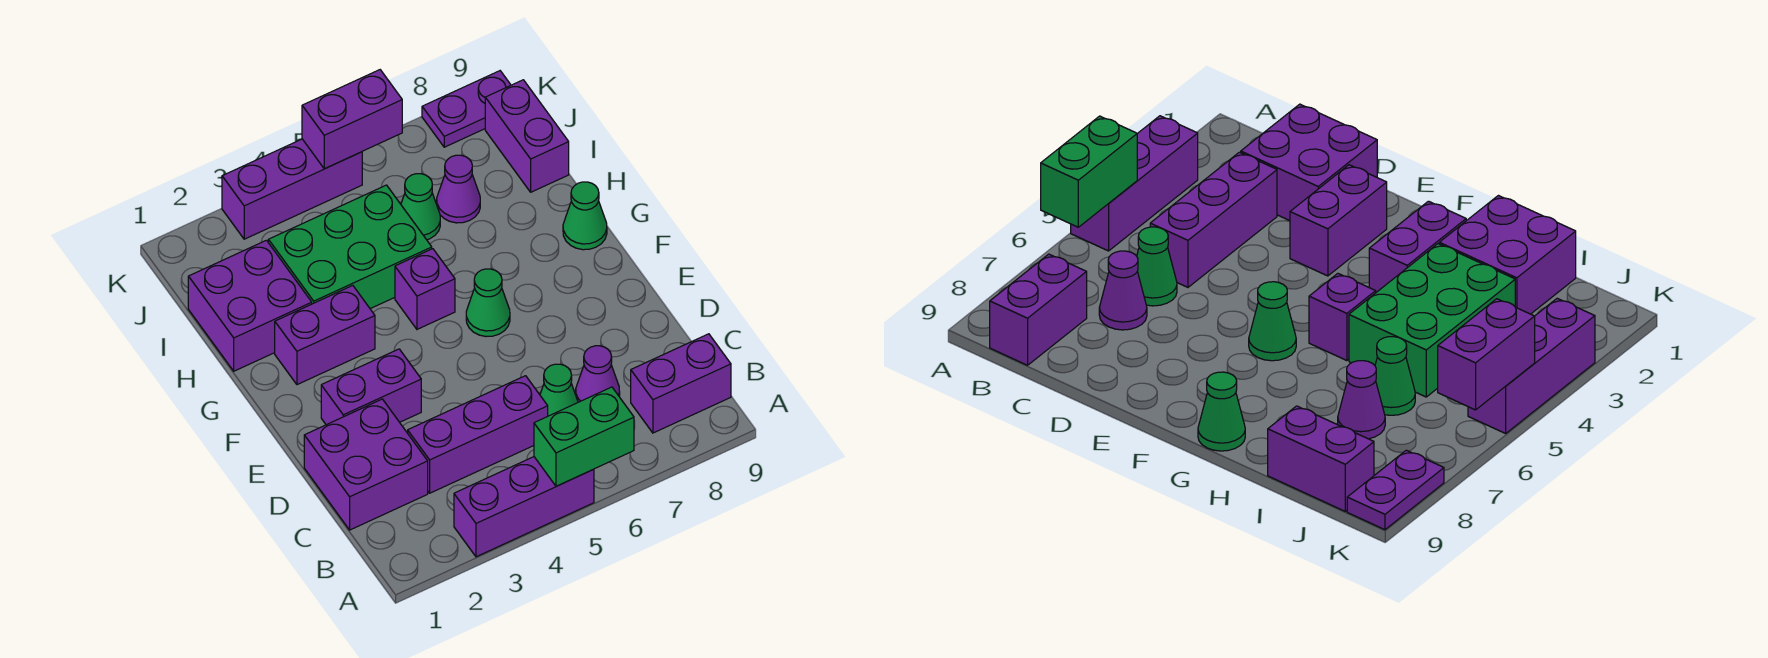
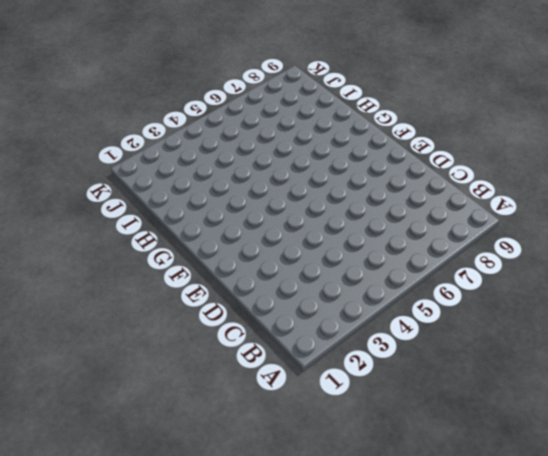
none -> purple brick A3:A5 level 1
none -> purple brick B8:B9 level 1
none -> purple brick C1:D2 level 1

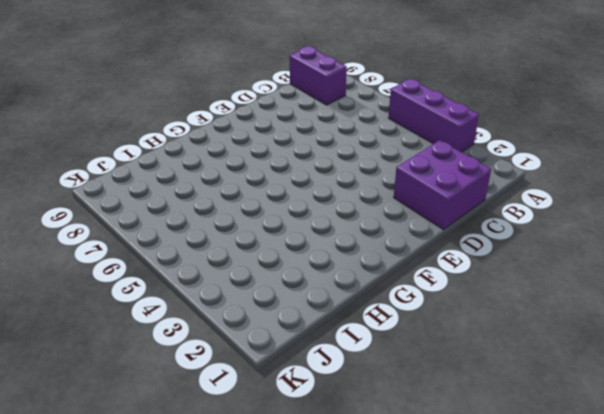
none -> purple brick C3:C5 level 1
none -> green cone C6 level 1
none -> purple cone C7 level 1

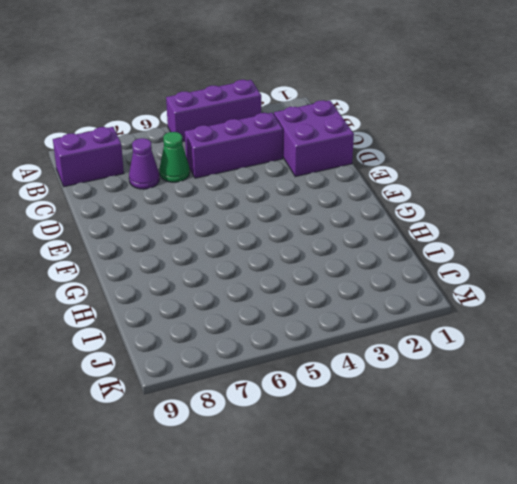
none -> purple brick E2:E3 level 1
none -> green cone F6 level 1
none -> purple brick G2:G3 level 1

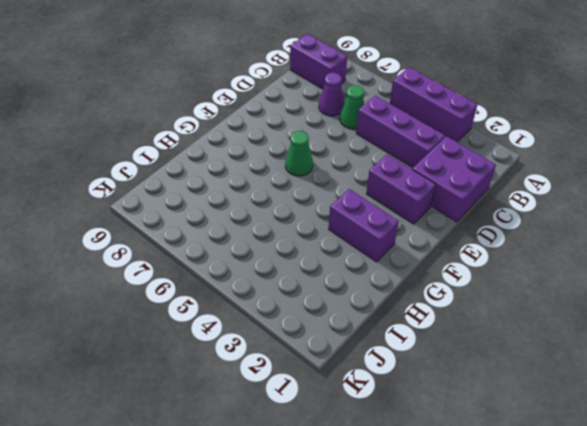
none -> purple brick G5 level 1
none -> green cone G9 level 1
none -> purple brick H1:I2 level 1

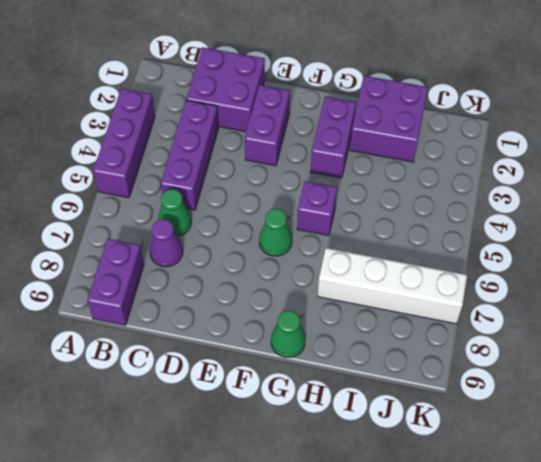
white brick H7:K7 level 1 -> purple cone I7 level 1
none -> green brick H3:I5 level 1
none -> green cone I6 level 1
none -> purple brick I9:J9 level 1

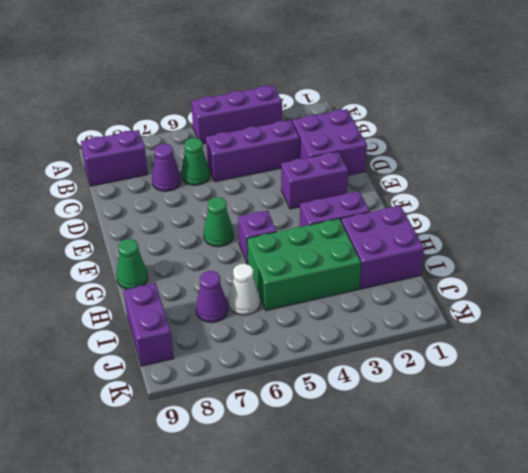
white cone I6 level 1 -> green cone I6 level 1
none -> purple brick K3:K5 level 1
none -> purple plate K8:K9 level 1
none -> green brick A5:A6 level 2

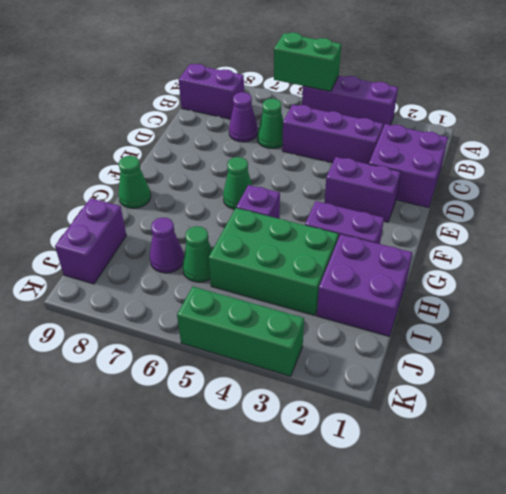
green brick K3:K5 level 1 -> purple brick K3:K5 level 1
none -> purple plate K8:K9 level 1
none -> purple brick K5:K6 level 2

